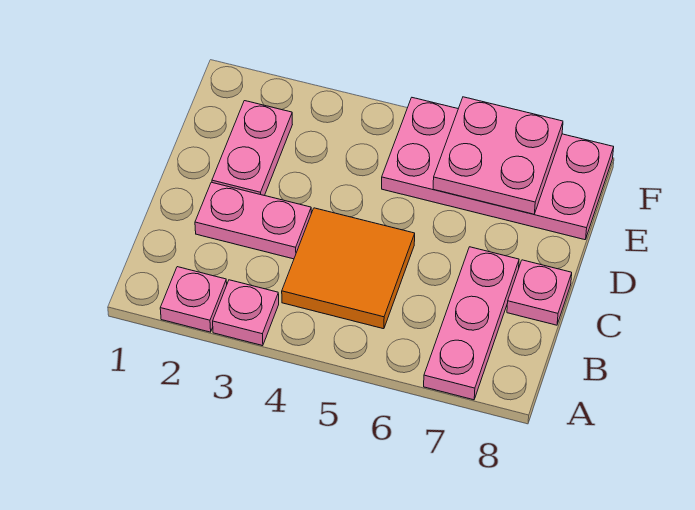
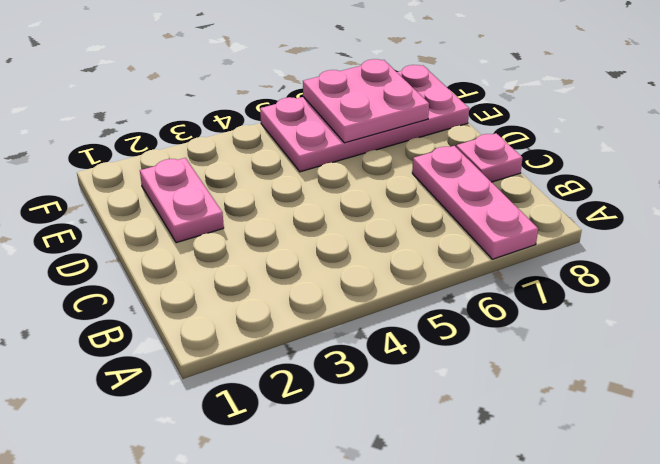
none -> pink plate A2 level 1
none -> pink plate A3 level 1

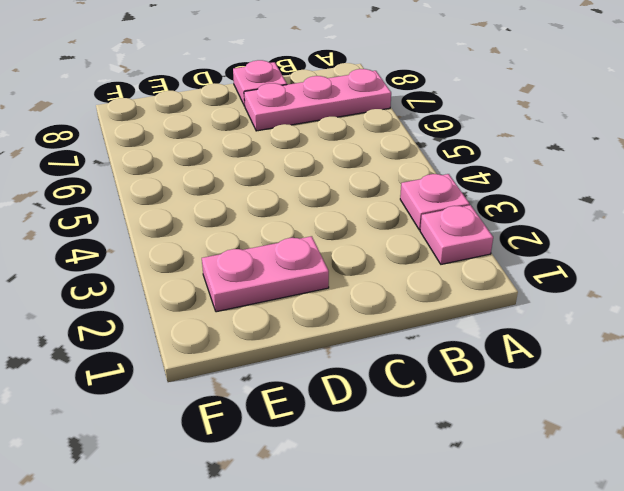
none -> orange tile B4:C5 level 1
none -> pink plate C2:C3 level 1

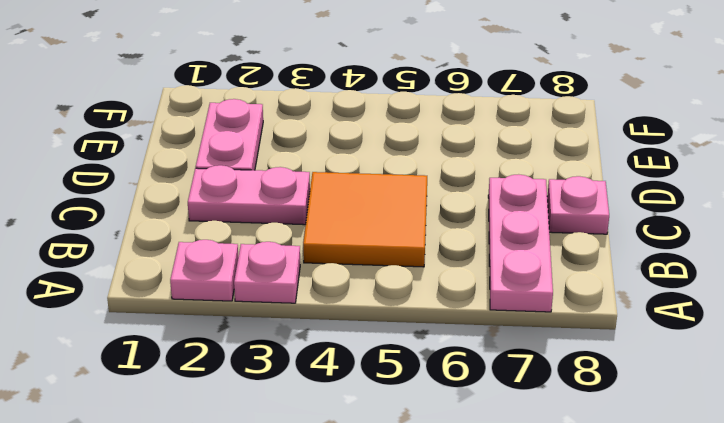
none -> pink plate E5:F8 level 1
none -> pink plate E6:F7 level 2

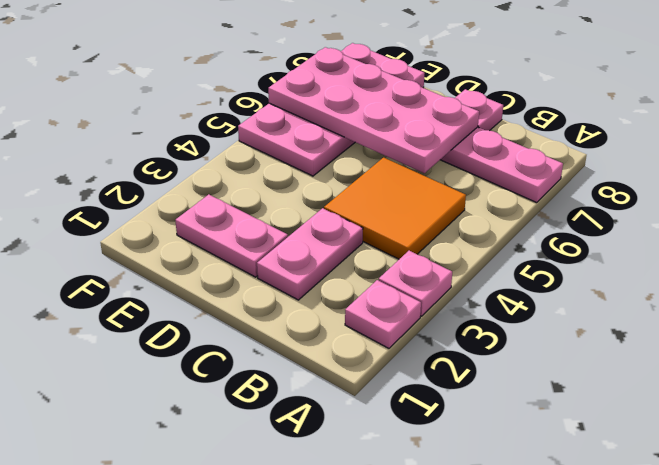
pink plate C6:F7 level 2 -> pink plate E6:F7 level 2

